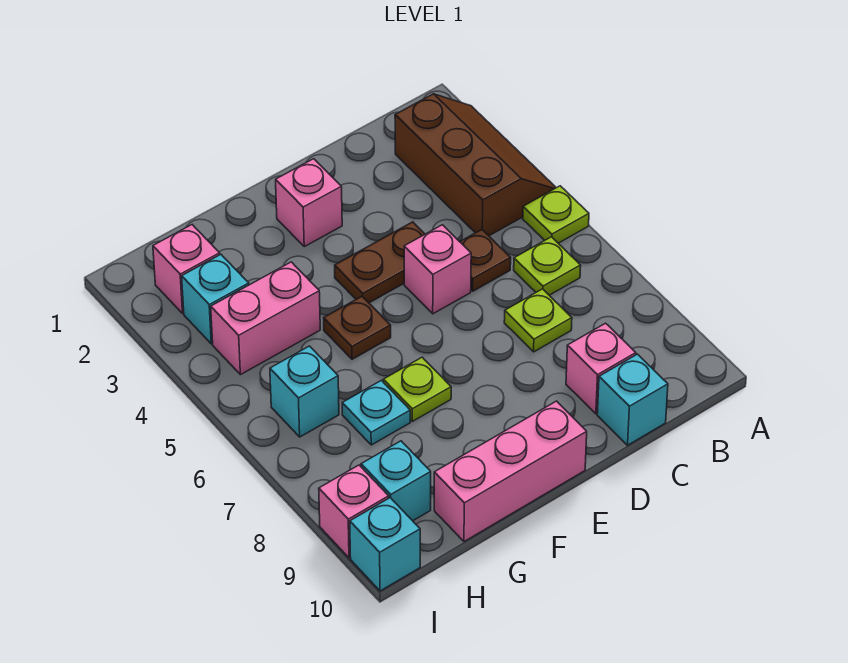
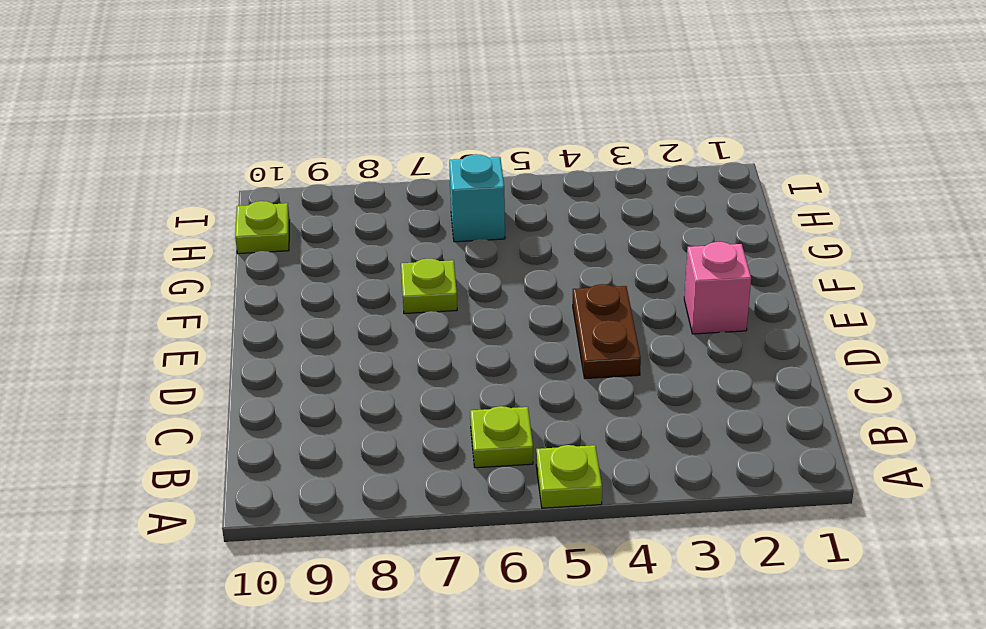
lime plate H10 level 1 -> lime plate C7 level 1
none -> brown slope A2:B4 level 1 top B
none -> brown plate C5 level 1
none -> pink brick C9 level 1

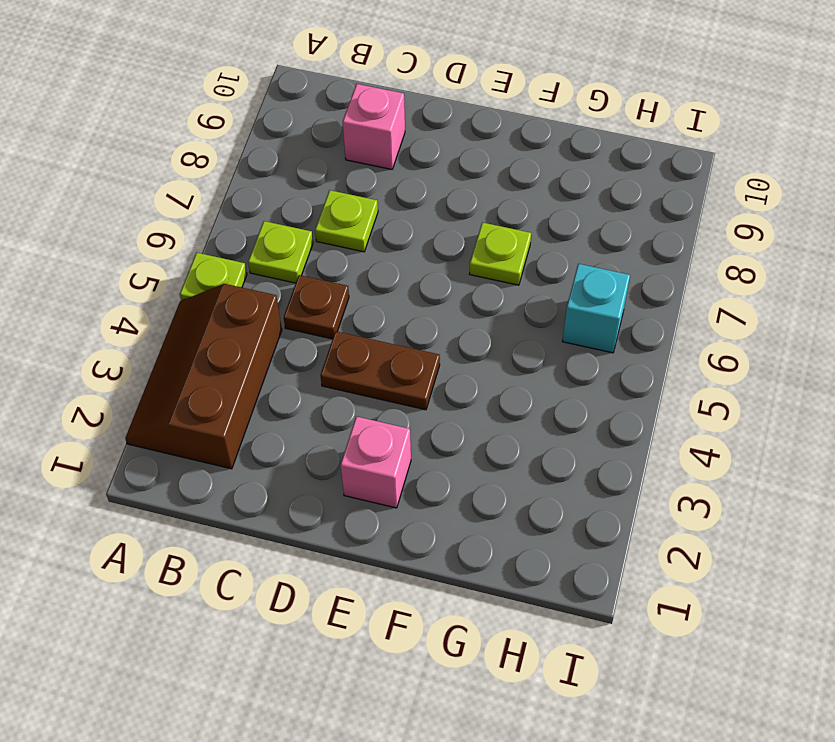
none -> cyan brick C10 level 1
none -> pink brick D5 level 1
none -> pink brick E10:G10 level 1

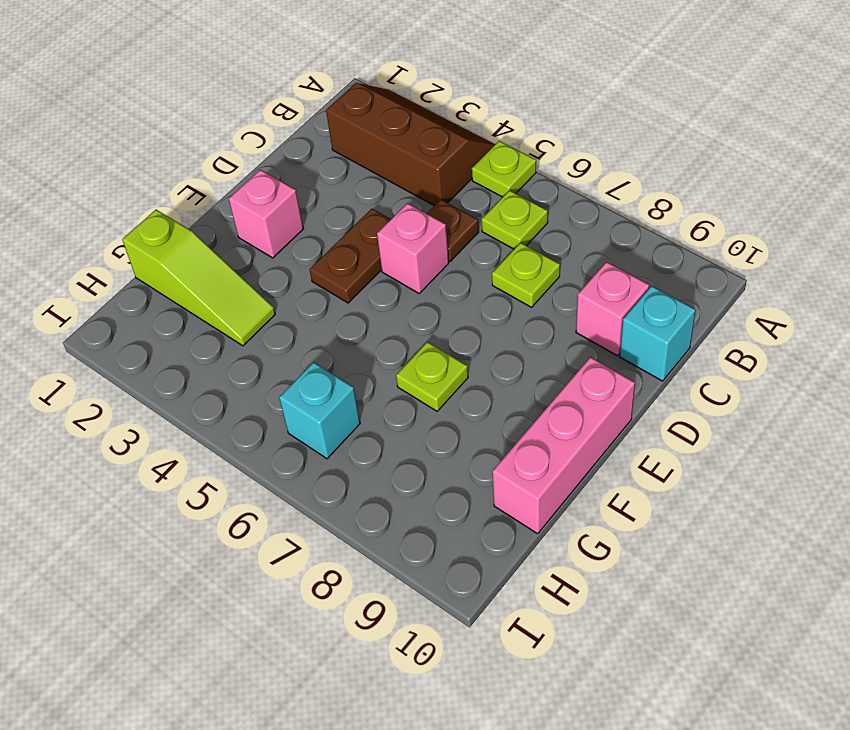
lime slope G1:G3 level 1 top 1 -> none
none -> brown plate F5 level 1
none -> pink brick G4:H4 level 1
none -> cyan plate G7 level 1

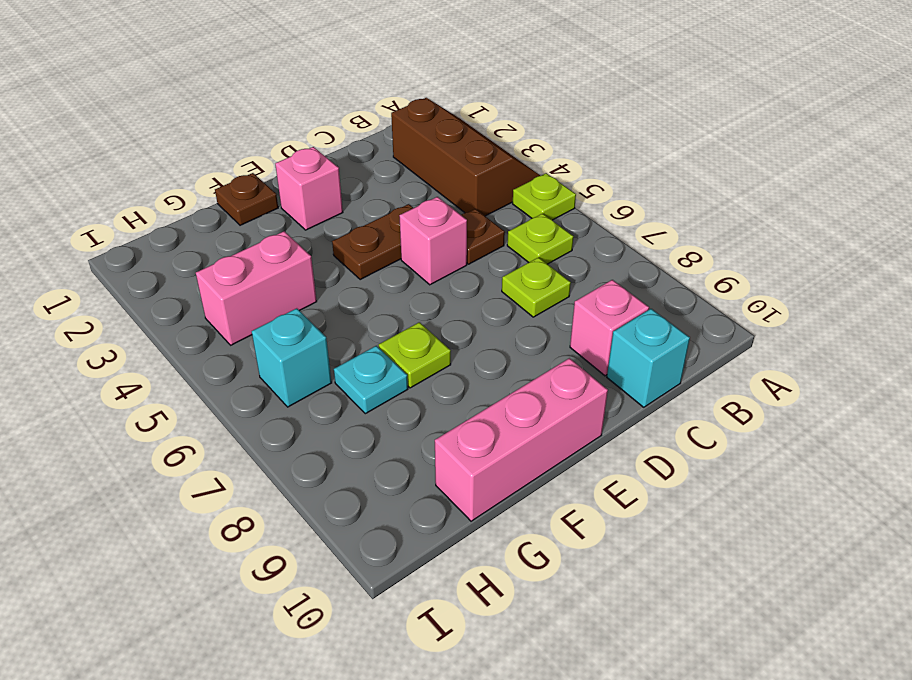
brown plate F1 level 1 -> brown plate F5 level 1
none -> pink brick H2 level 1
none -> cyan brick H3 level 1
none -> cyan brick H9 level 1

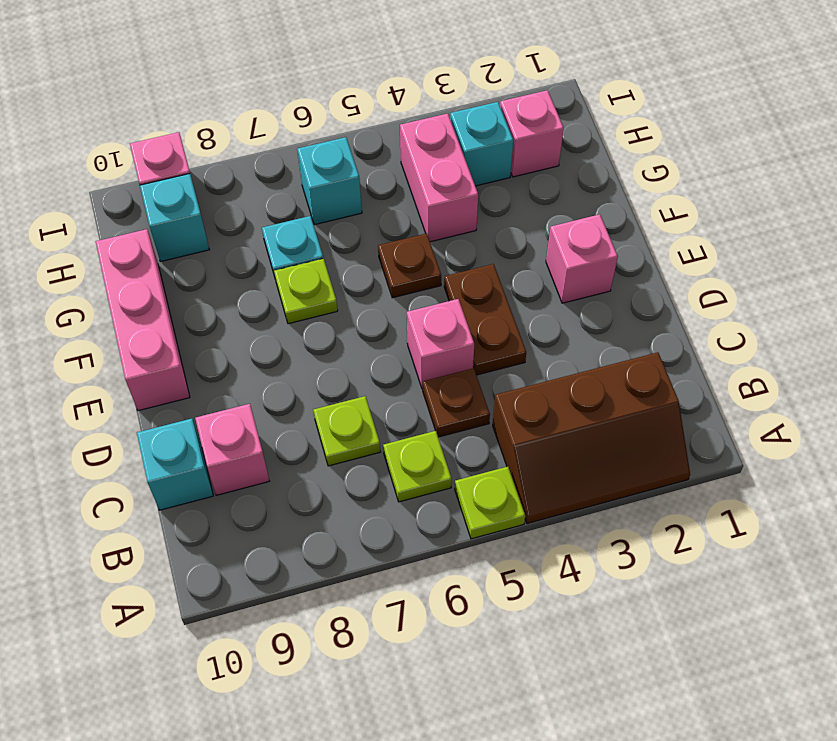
none -> cyan brick I10 level 1

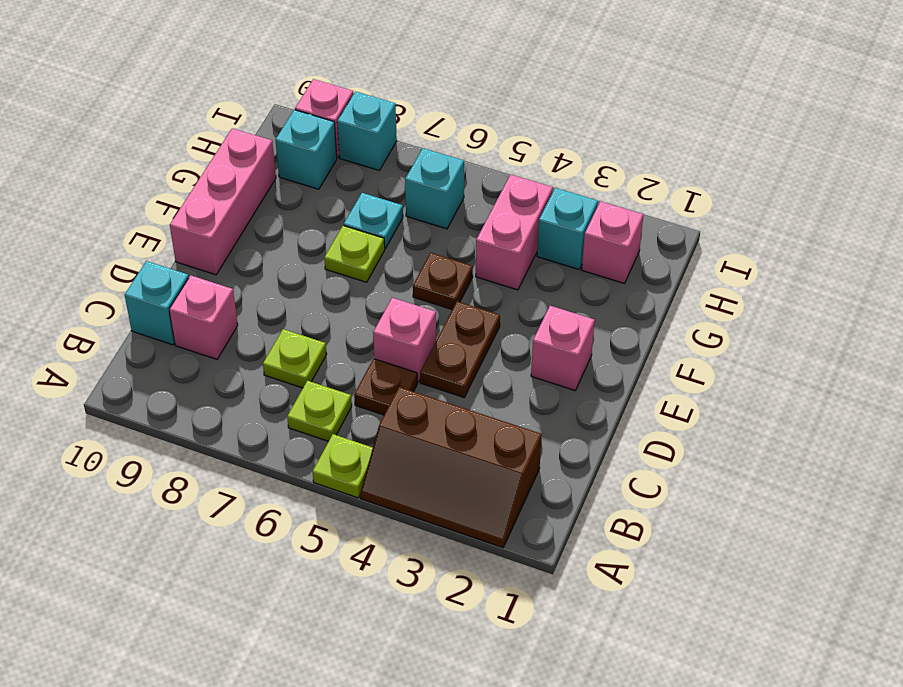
cyan brick I8 level 1 -> cyan brick I10 level 1

